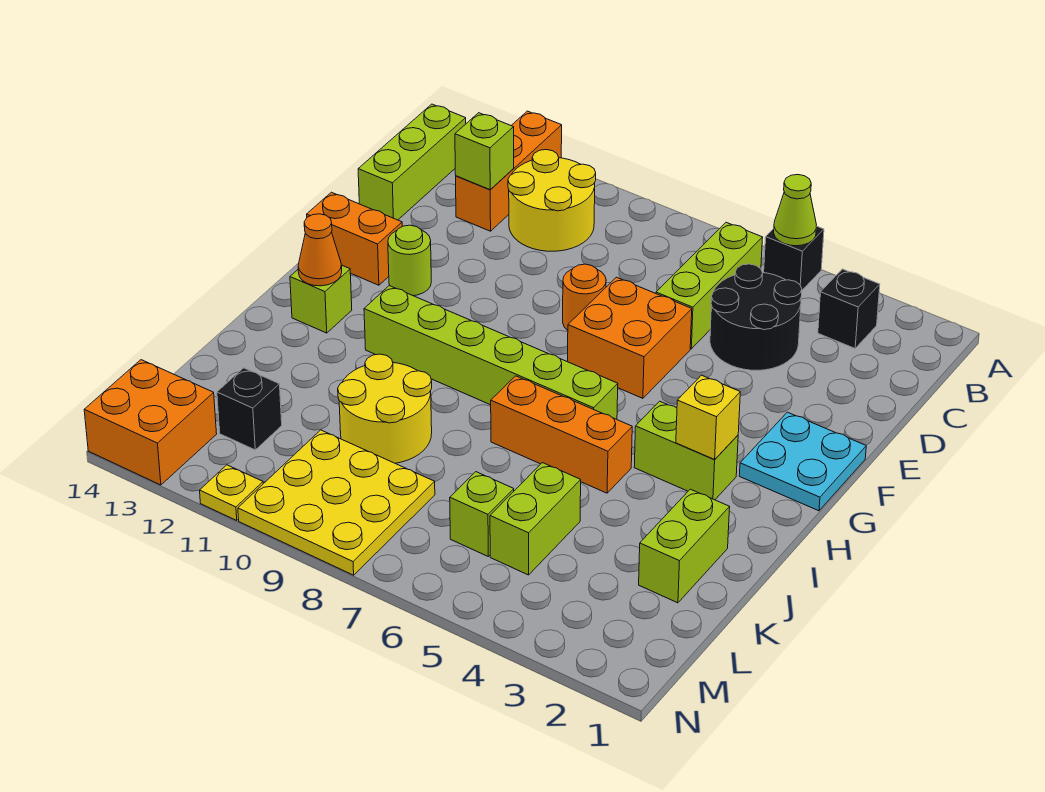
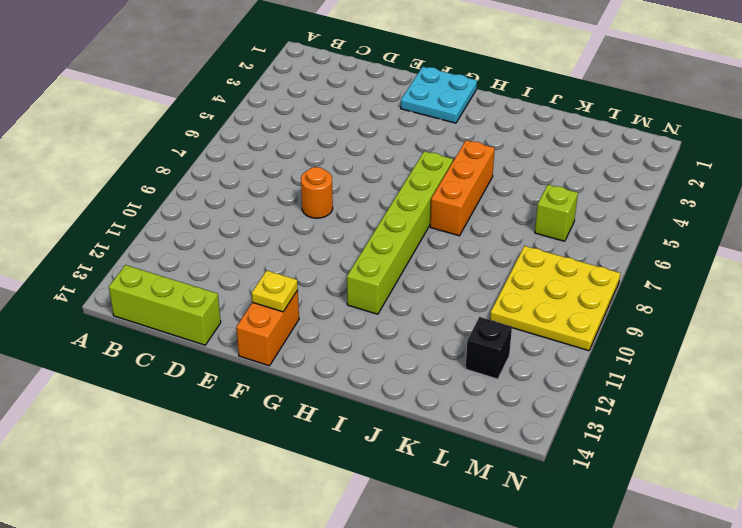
yellow plate F13 level 2 -> yellow plate N11 level 1
none -> black brick A5 level 1
none -> orange brick A12:C12 level 1
none -> black brick B3 level 1

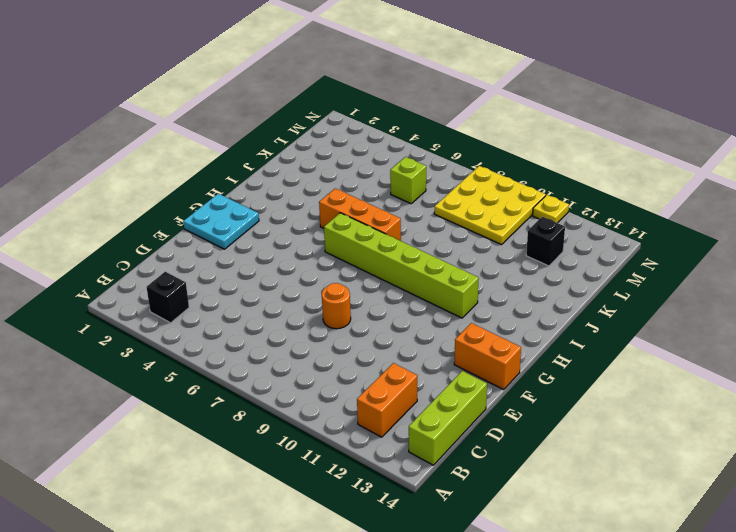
orange brick B12:C12 level 1 -> orange brick A12:C12 level 1
none -> black brick A5 level 1
none -> lime brick B6:D6 level 1
none -> yellow round brick B10:C11 level 1

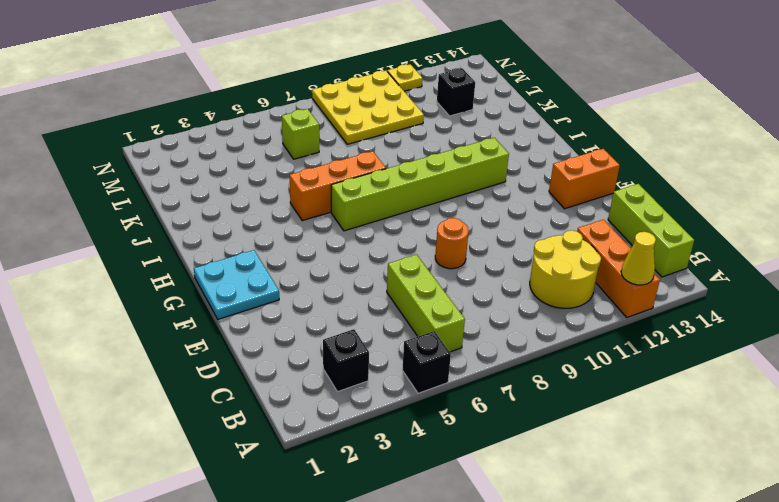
yellow cone A12 level 2 -> none
none -> black round brick C4:D5 level 1
none -> orange brick E6:F7 level 1
none -> lime round brick F12 level 1

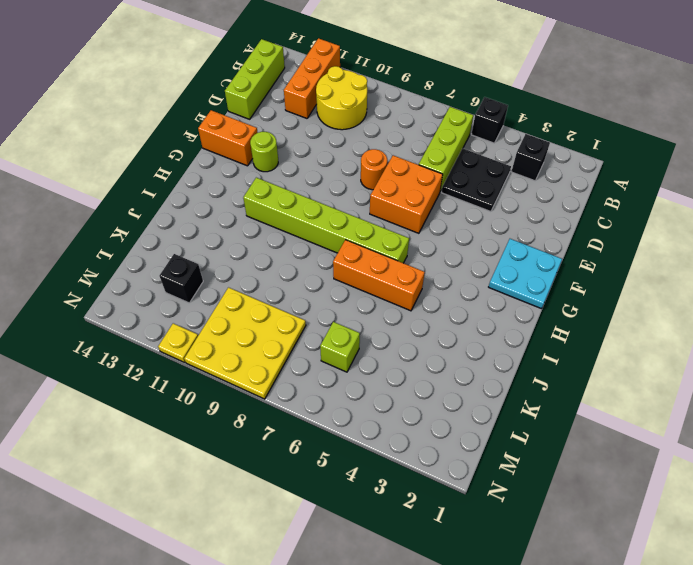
black plate C4:D5 level 1 -> black round brick C4:D5 level 1
none -> lime brick H3:H4 level 1
none -> lime brick H13 level 1
none -> lime brick J2:K2 level 1

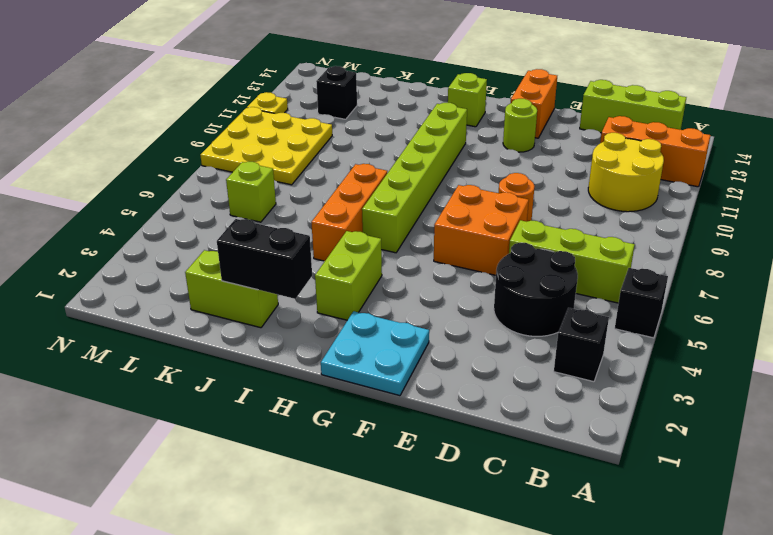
black brick I2:J2 level 2 -> none
none -> yellow round brick J9:K10 level 1
none -> lime brick K5:L5 level 1
none -> orange brick M13:N14 level 1

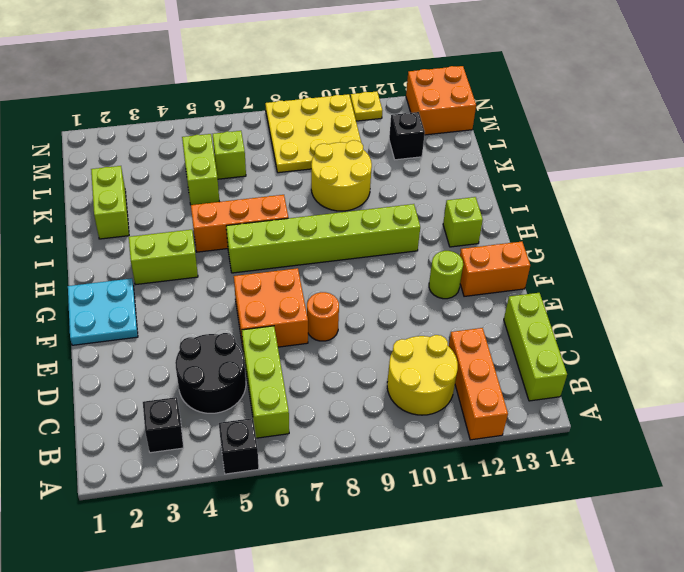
none -> lime cone A5 level 2
none -> lime brick C12 level 2
none -> yellow brick H3 level 2

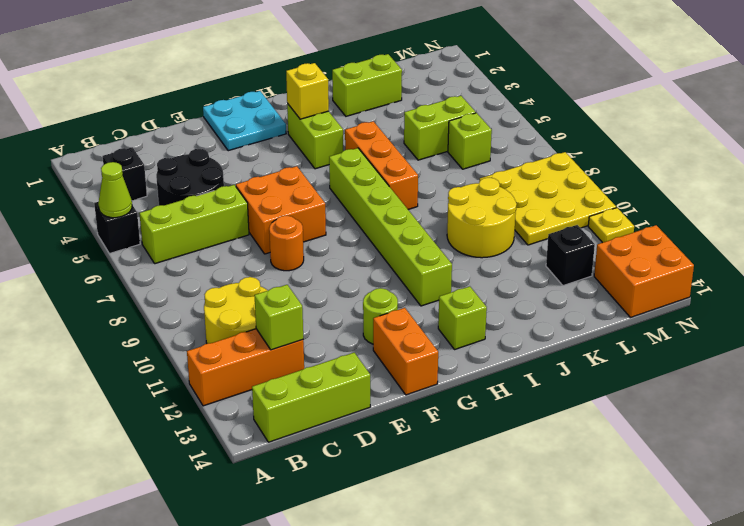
none -> orange cone H13 level 2

